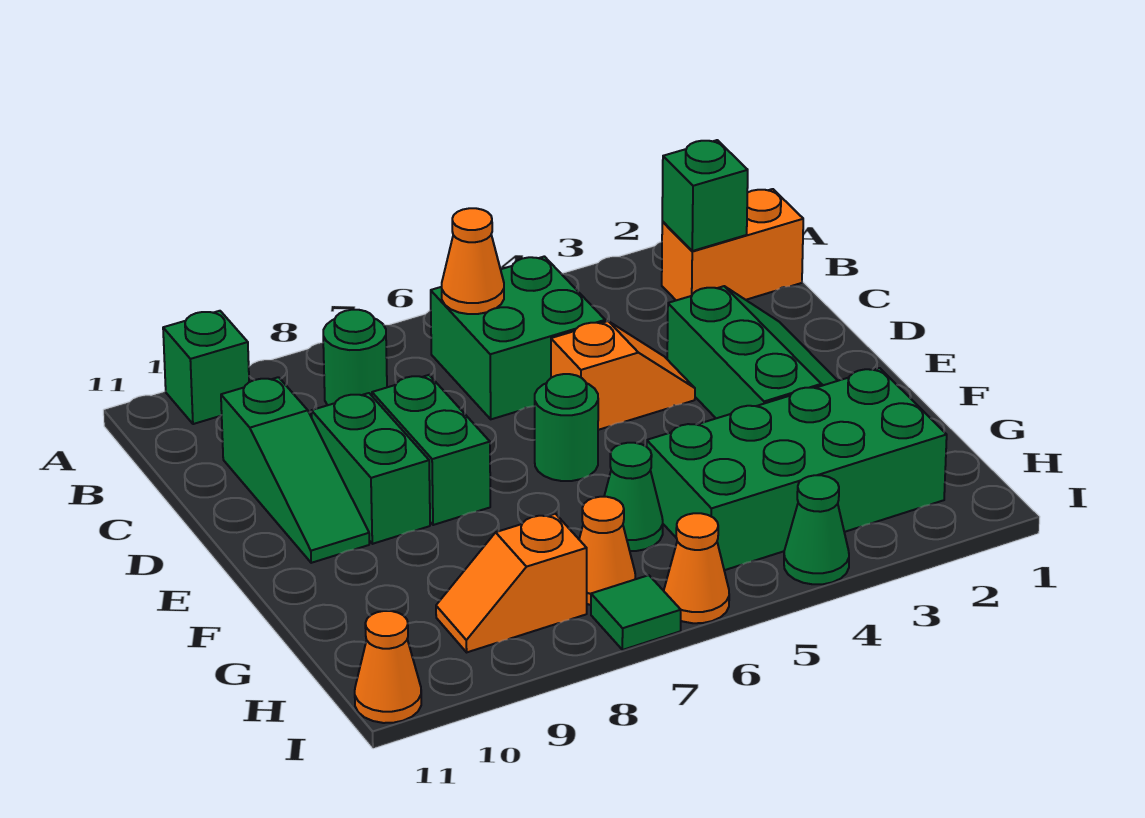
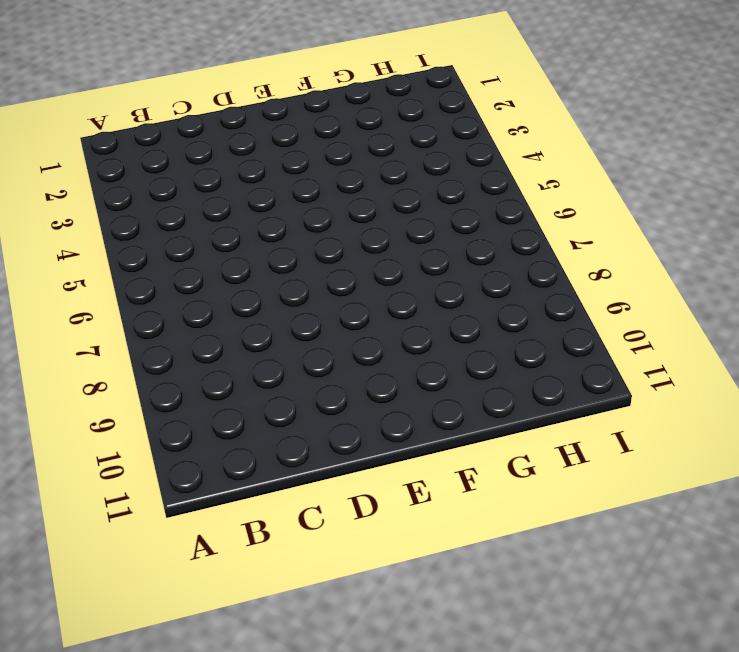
none -> green brick A10 level 1
none -> orange brick B1:B2 level 1
none -> green brick B5:C6 level 1

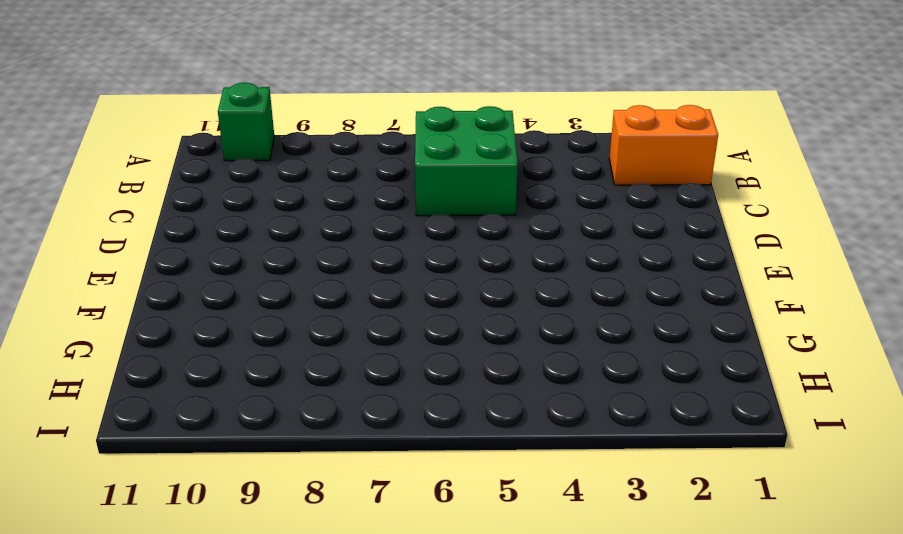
none -> green round brick B8 level 1
none -> green slope C10:E10 level 1 top C
none -> green slope D2:F3 level 1 top 3

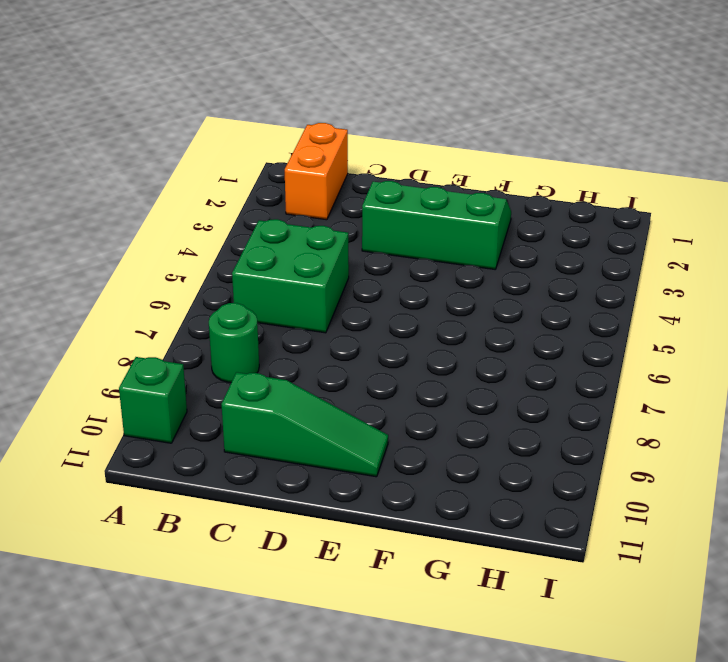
none -> orange slope D4:D5 level 1 top 5
none -> green brick D8:E8 level 1
none -> green brick D9:E9 level 1

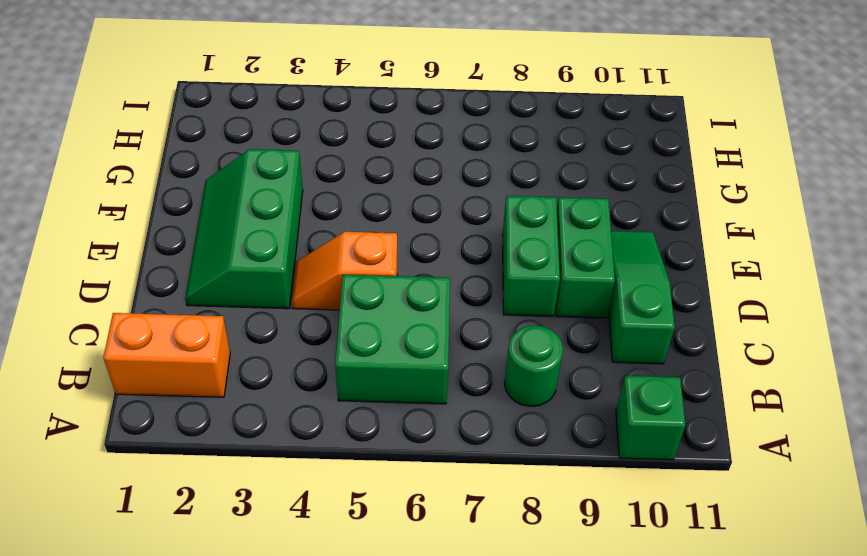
none -> green round brick E6 level 1
none -> green brick G2:H5 level 1
none -> green cone G6 level 1

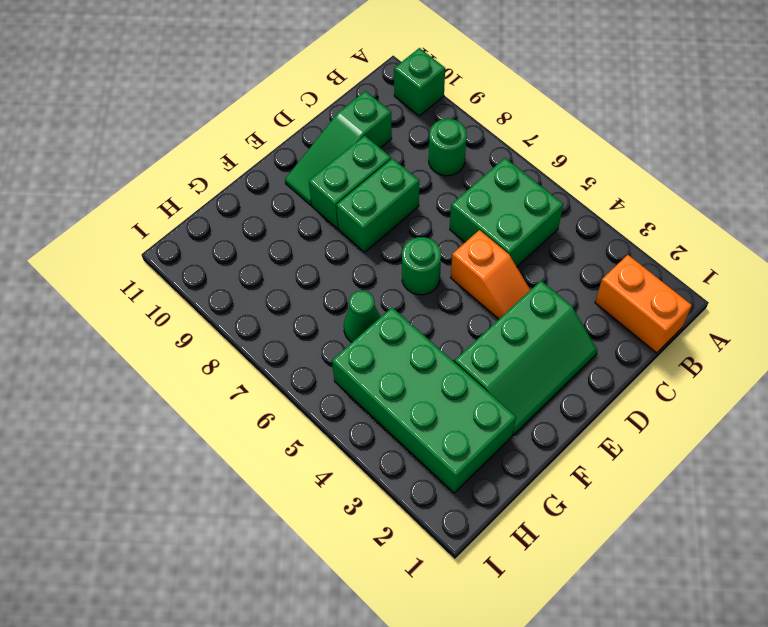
none -> orange cone H7 level 1
none -> orange slope H8:H9 level 1 top 8
none -> green cone I4 level 1

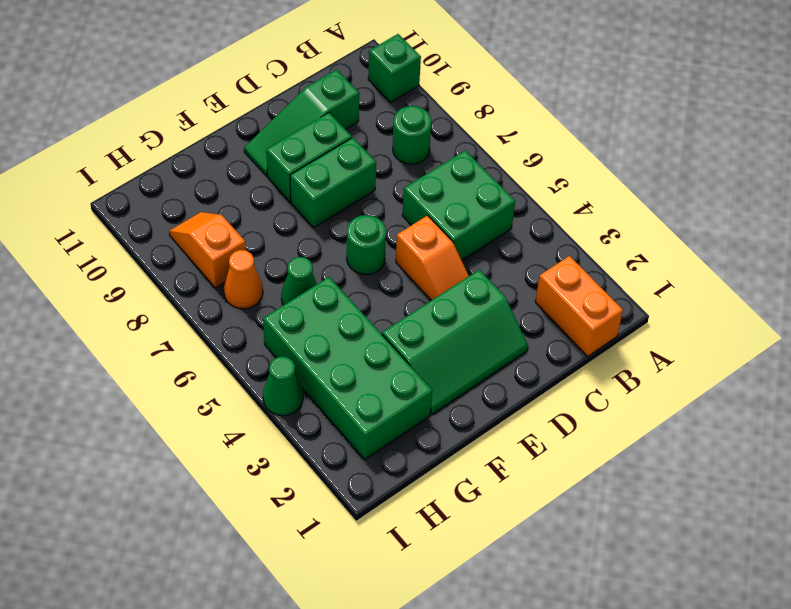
none -> orange cone I6 level 1
none -> green tile I7 level 1
none -> orange cone I11 level 1

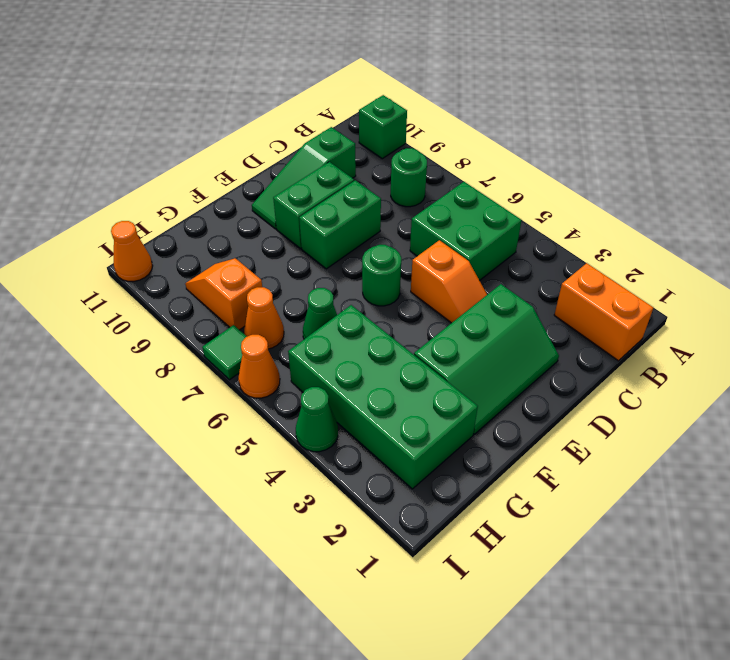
none -> green brick B2 level 2
none -> orange cone B6 level 2

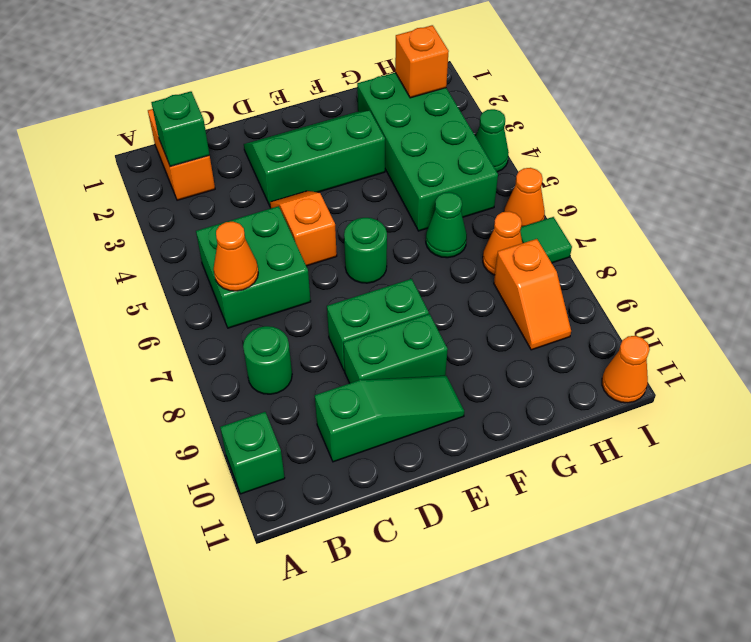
orange brick H2 level 2 -> none

